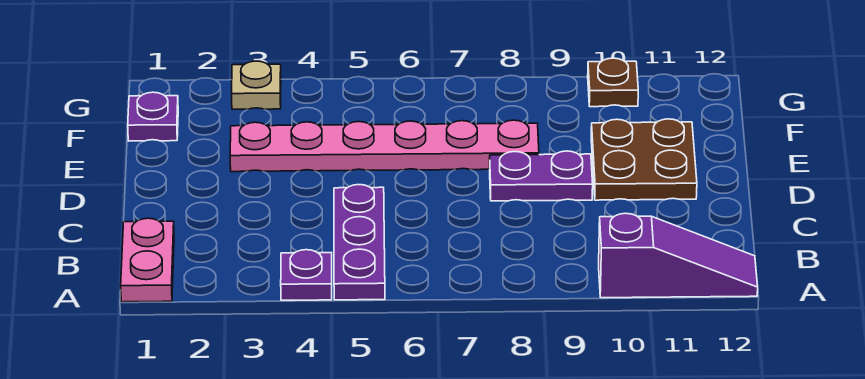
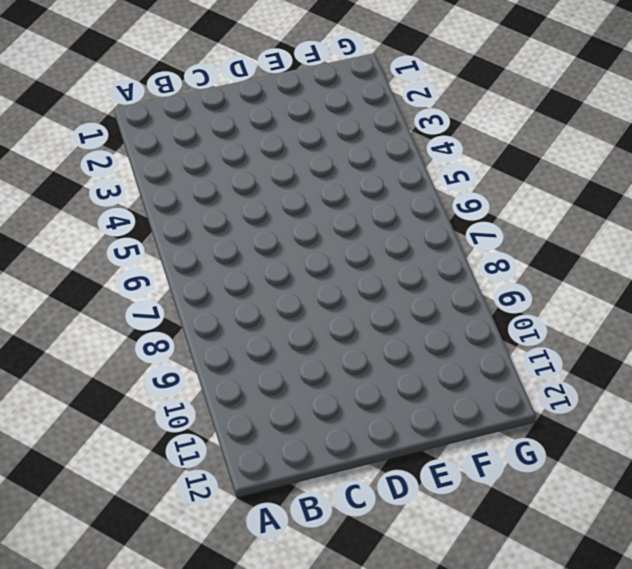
none -> pink plate A1:B1 level 1
none -> purple plate A4 level 1

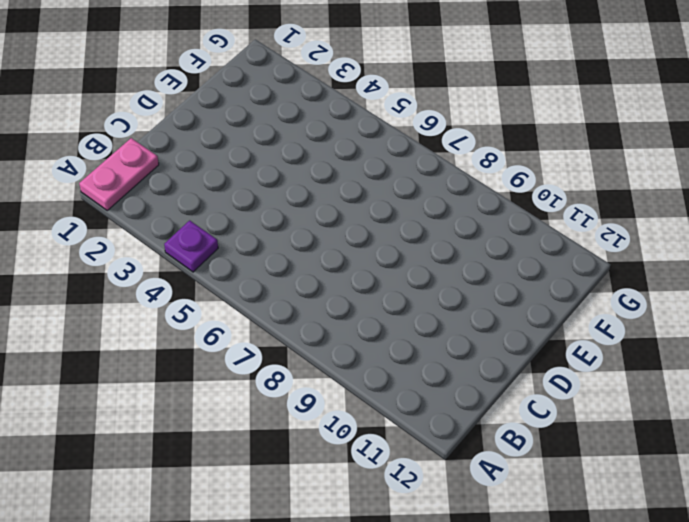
none -> purple plate A5:C5 level 1
none -> purple slope A10:A12 level 1 top 10

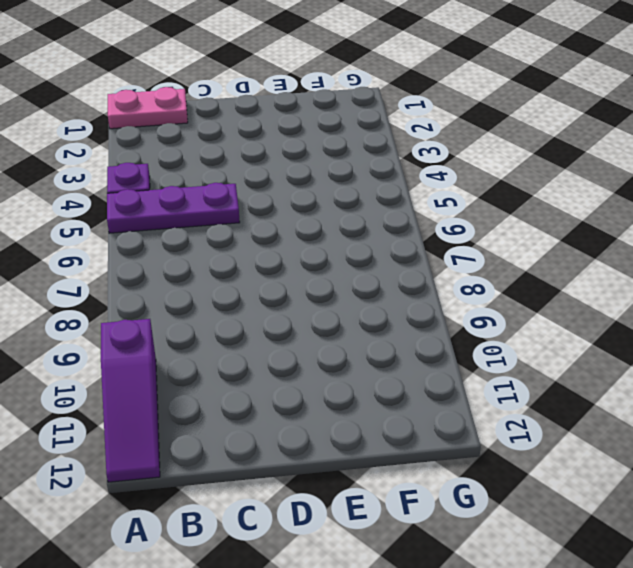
none -> purple plate D8:D9 level 1
none -> brown plate D10:E11 level 1

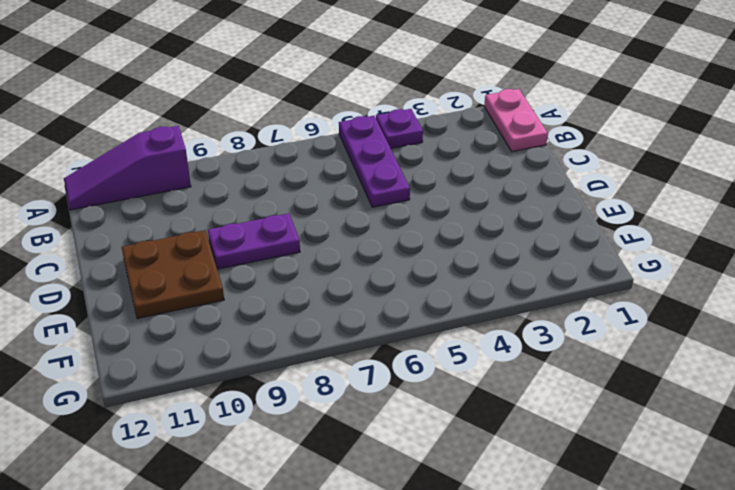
none -> pink plate E3:E8 level 1
none -> purple plate F1 level 1

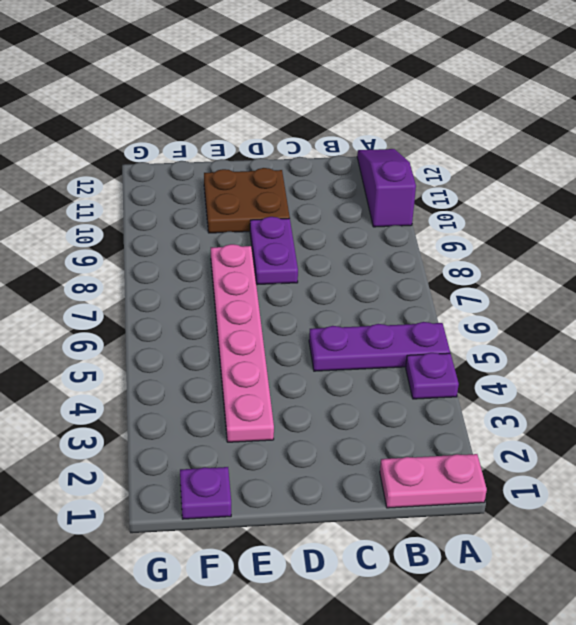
none -> tan plate G3 level 1
none -> brown plate G10 level 1

